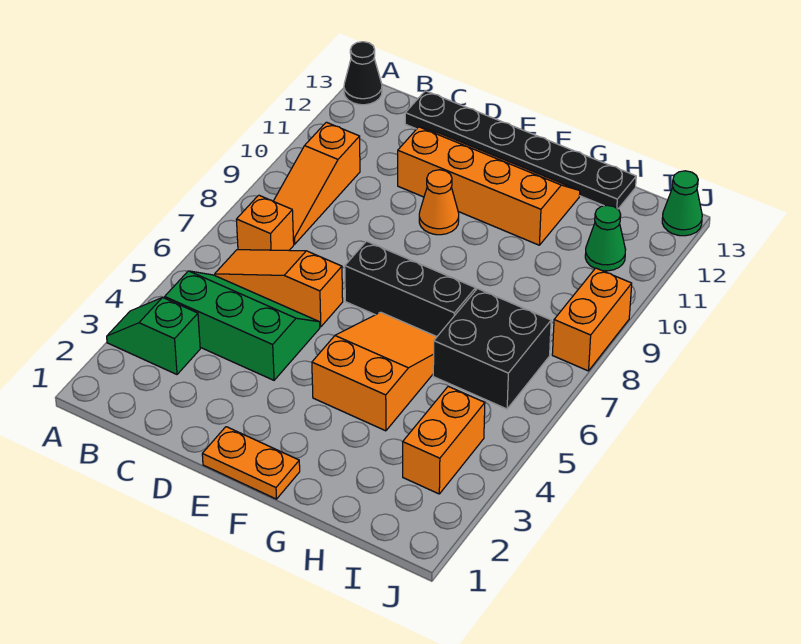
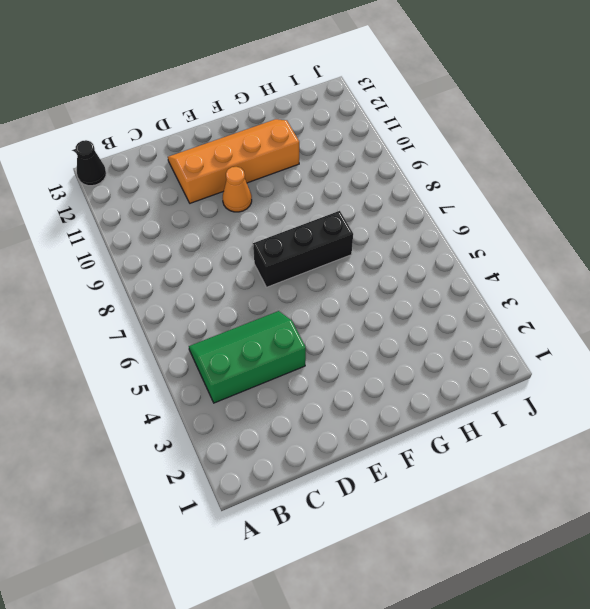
none -> green slope A3:B3 level 1 top B
none -> orange slope B6:D6 level 1 top D
none -> orange brick B7 level 1

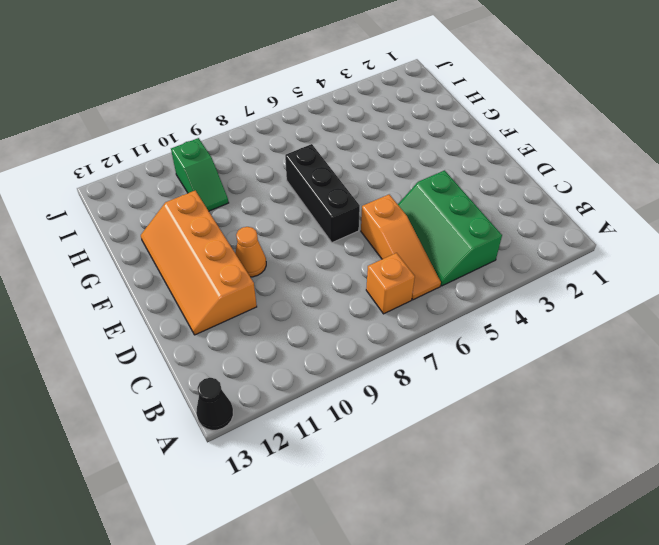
green slope H10:I10 level 1 top I -> green slope A3:B3 level 1 top B
none -> orange slope B8:B10 level 1 top 10
none -> black plate C13:H13 level 1
none -> orange plate E1:F1 level 1

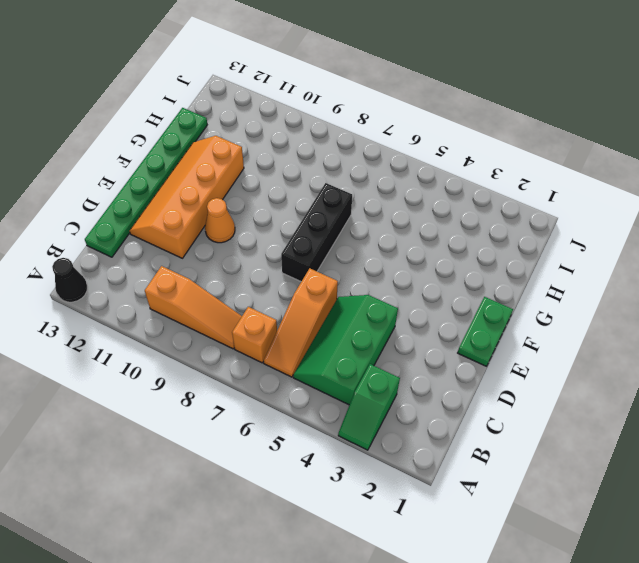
green plate C13:H13 level 1 -> black plate C13:H13 level 1
green plate E1:F1 level 1 -> orange plate E1:F1 level 1
none -> orange slope F4:G6 level 1 top 4
none -> black brick H6:I7 level 1
none -> orange brick I3:I4 level 1

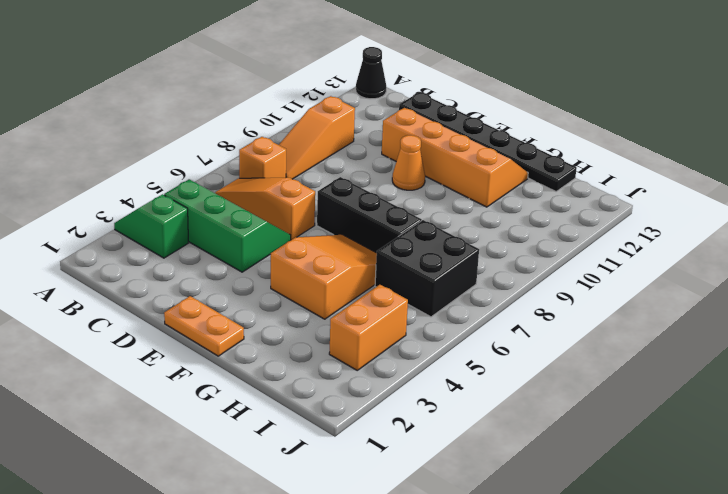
none -> green cone I11 level 1
none -> orange brick J8:J9 level 1
none -> green cone J13 level 1

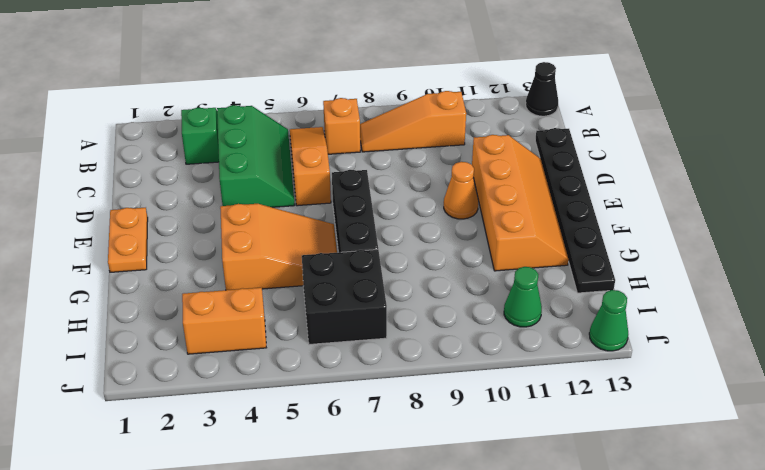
none -> orange brick J8:J9 level 1

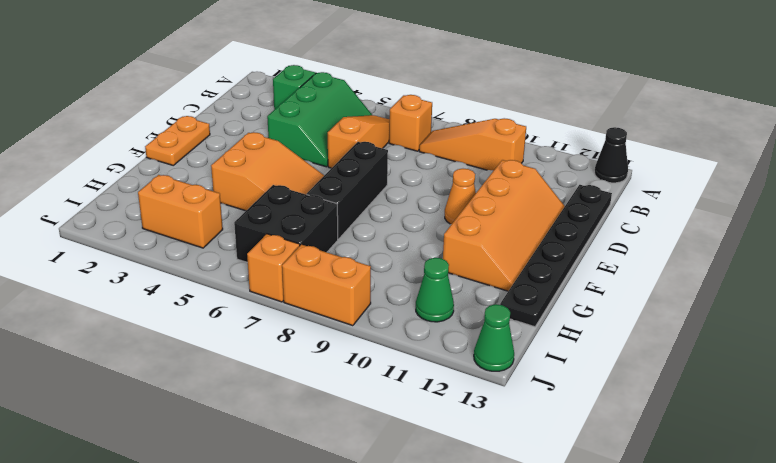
orange brick J7 level 1 -> none

